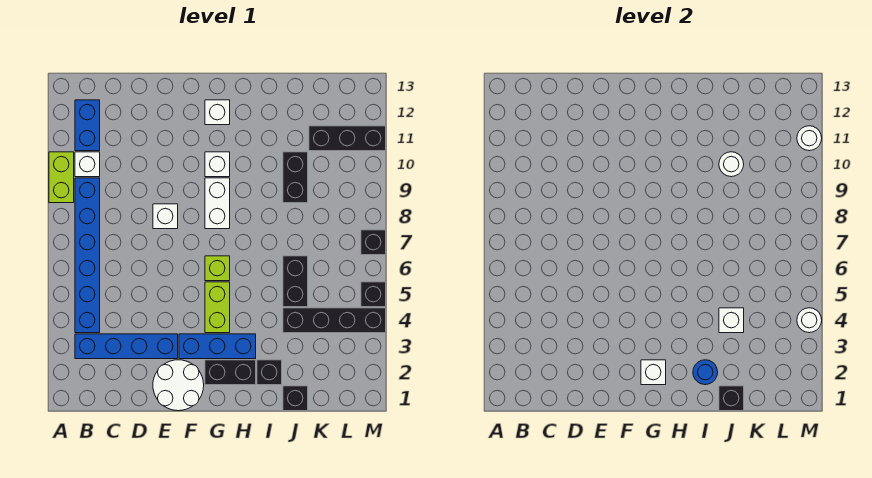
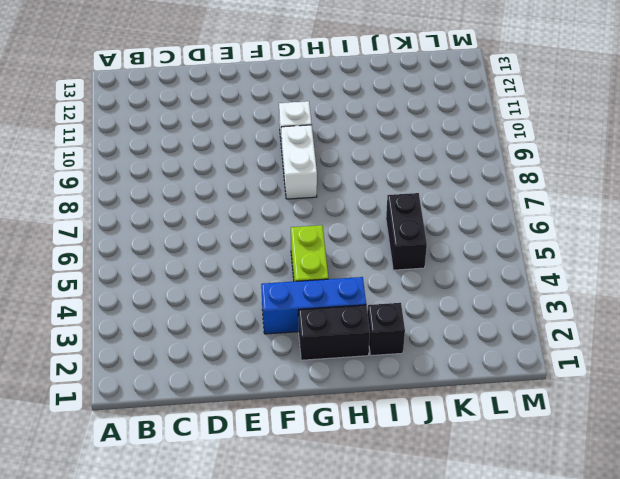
none -> lime brick A9:A10 level 1
none -> blue brick B3:E3 level 1
none -> blue brick B4:B9 level 1

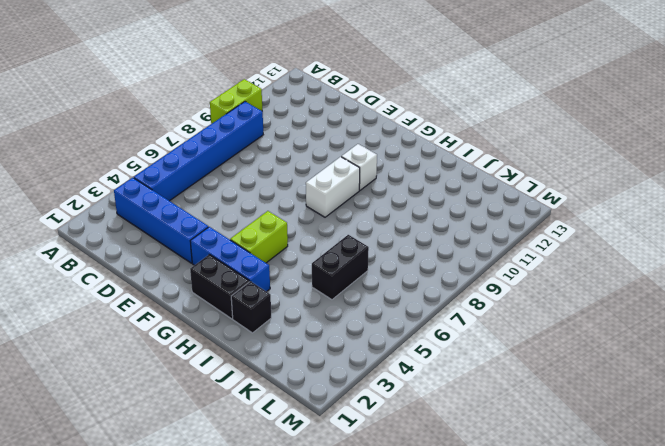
none -> white brick B10 level 1
none -> blue brick B11:B12 level 1
none -> white round brick E1:F2 level 1

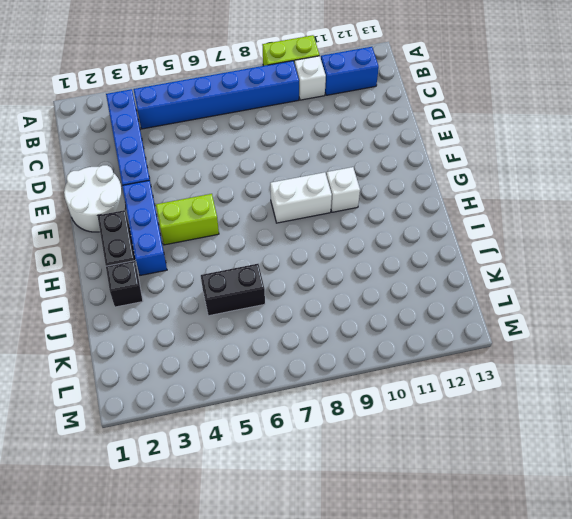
none -> white brick E8 level 1
none -> lime brick G6 level 1
none -> white brick G12 level 1

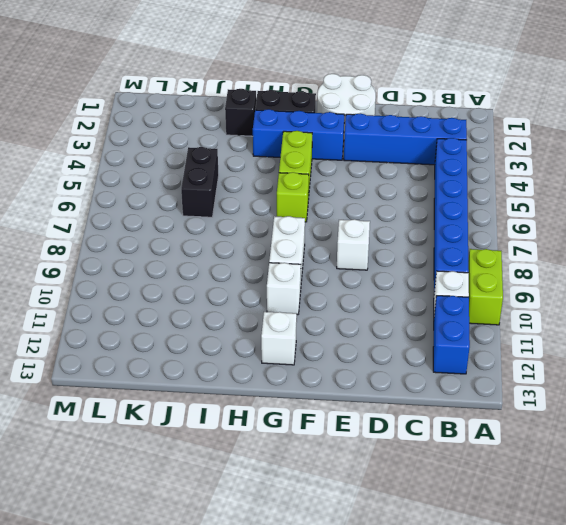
none -> black brick J1 level 1
none -> black brick J4:M4 level 1
none -> black brick J9:J10 level 1

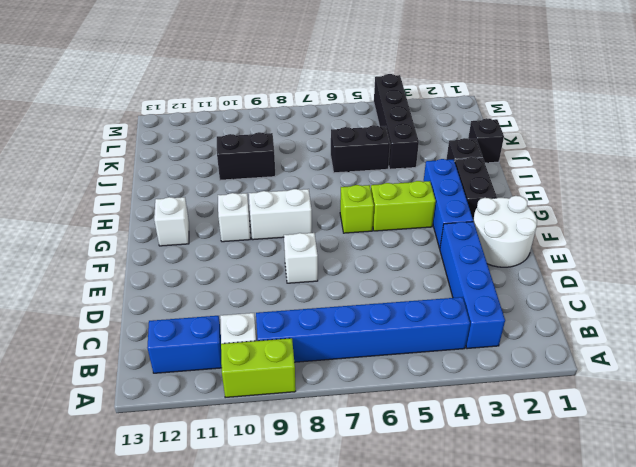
none -> black brick K11:M11 level 1
none -> black brick M5 level 1
none -> black brick M7 level 1

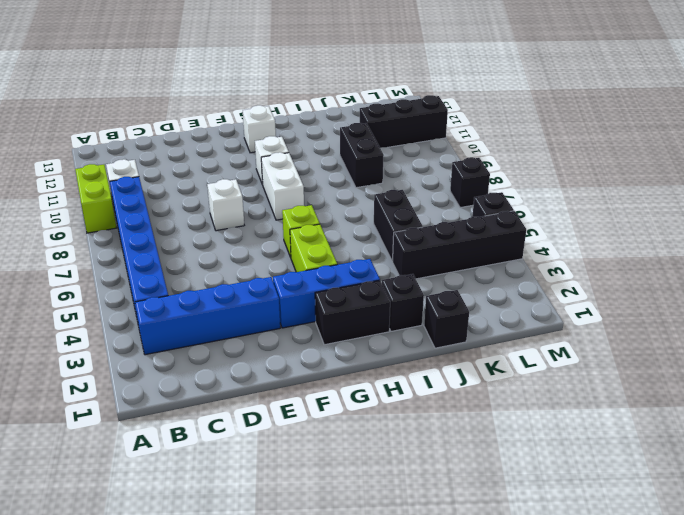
none -> blue brick B11:B12 level 1
none -> white round brick E1:F2 level 1
none -> white brick G2 level 2

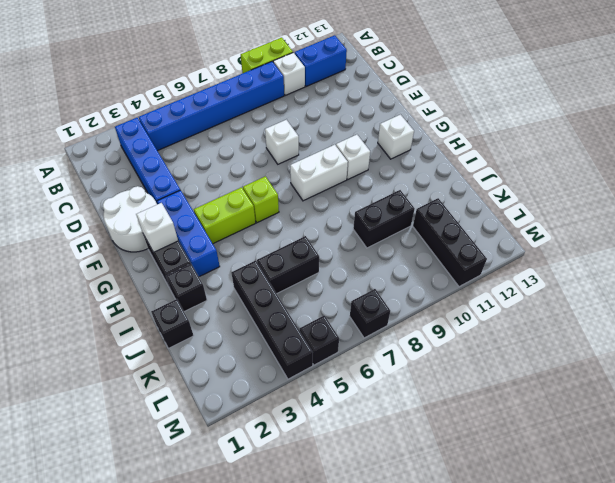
none -> blue round brick I2 level 2
none -> black brick J1 level 2
none -> white brick J4 level 2

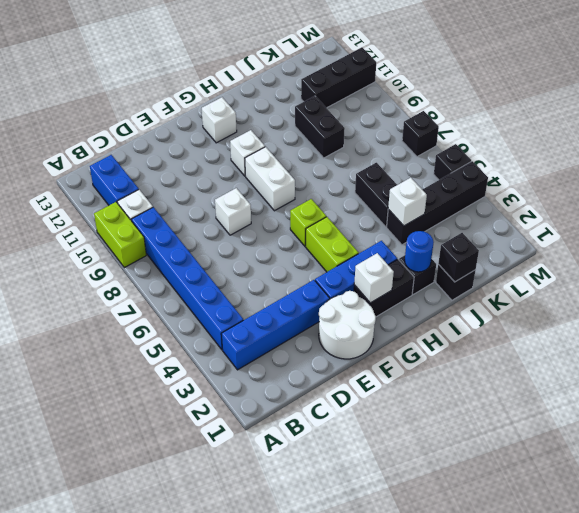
none -> white round brick J10 level 2
none -> white round brick M4 level 2
none -> white round brick M11 level 2

